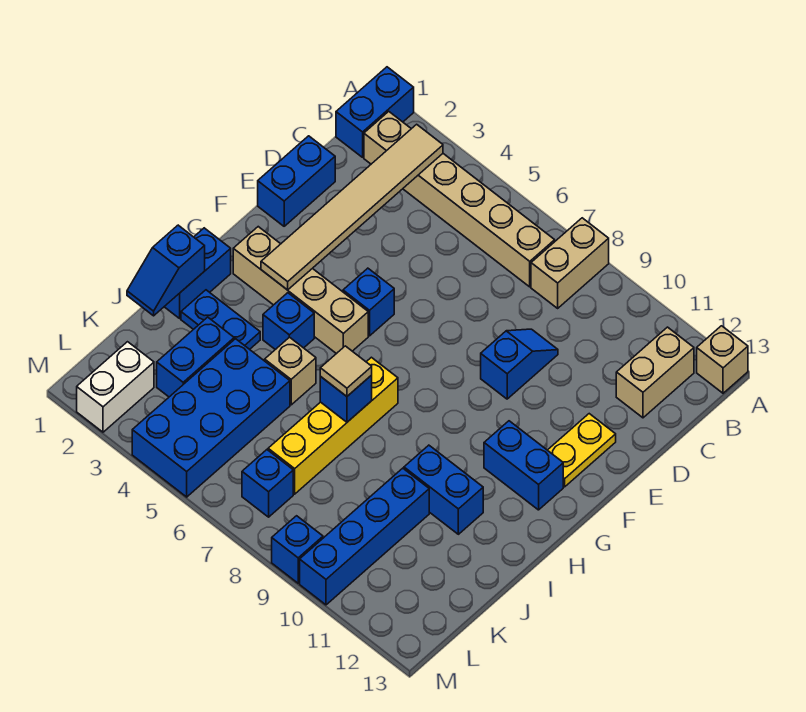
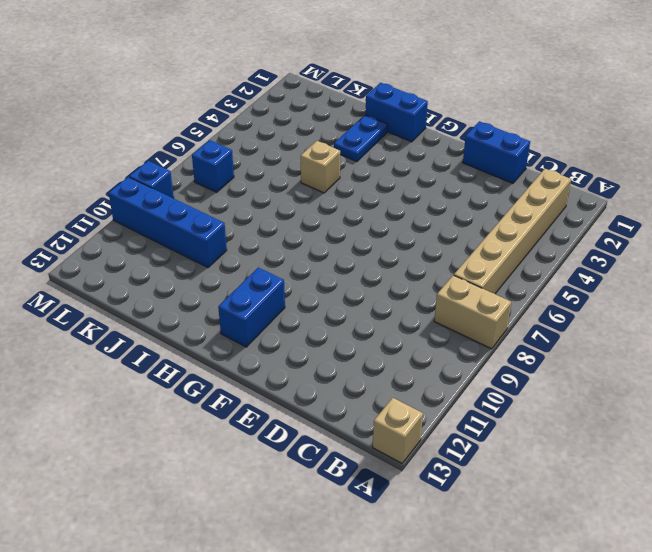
none -> blue brick A1:B1 level 1
none -> tan brick B12:C12 level 1
none -> blue slope D9:E9 level 1 top E

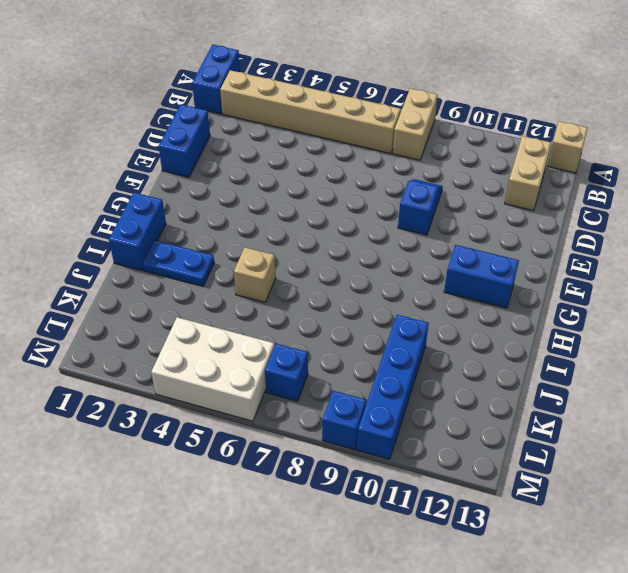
white brick L4:M6 level 1 -> blue brick J4:M5 level 1
none -> yellow plate E12:F12 level 1
none -> blue brick F5 level 1
none -> tan brick G2:G5 level 1

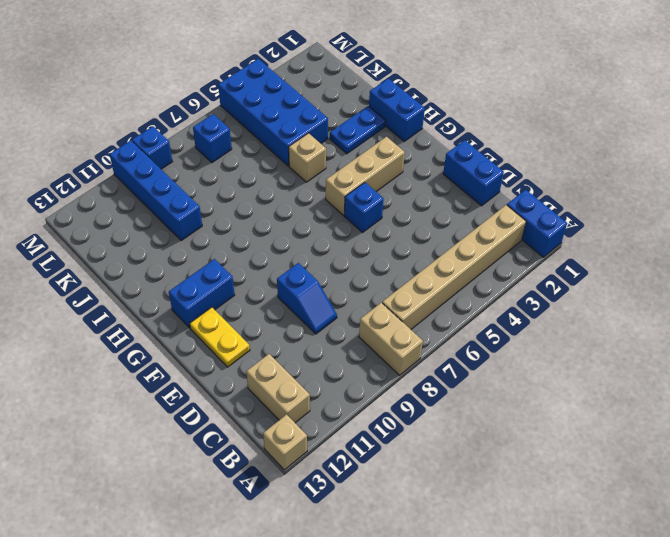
tan brick G3:G5 level 1 -> tan brick G2:G5 level 1
none -> blue brick H4 level 1
none -> yellow brick H7:K7 level 1
none -> blue brick I10:I11 level 1

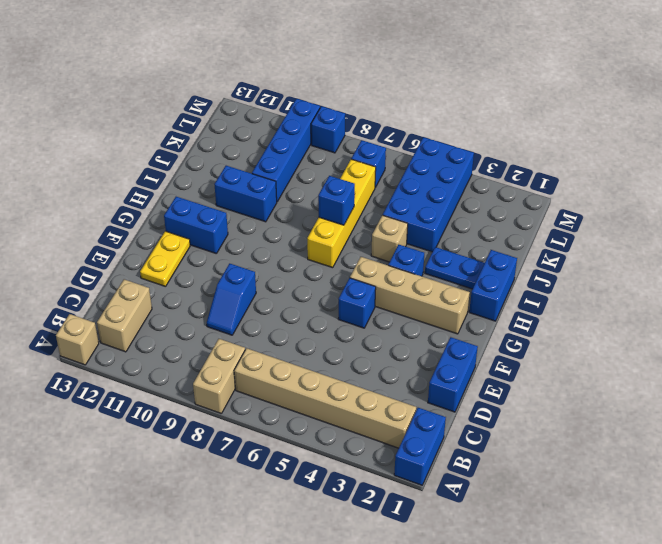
none -> blue brick J3:K3 level 1
none -> white brick L2:M2 level 1
none -> tan tile B3:G3 level 2

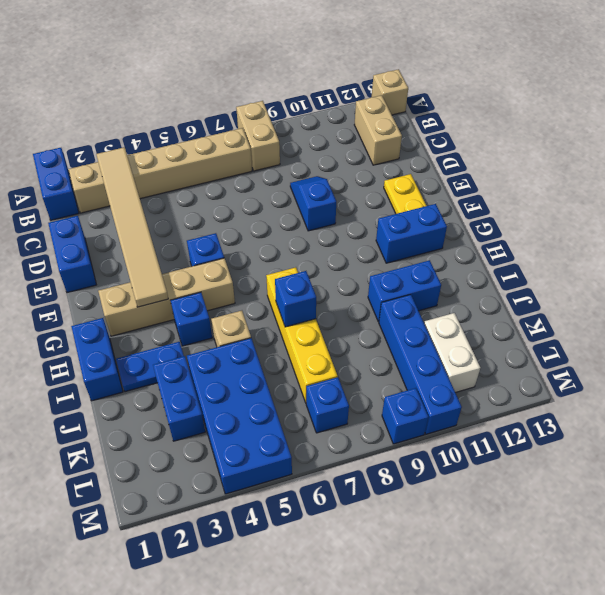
white brick K11:L11 level 1 -> white brick L2:M2 level 1
none -> blue slope I1:J1 level 2 top I
none -> tan tile I7 level 3

